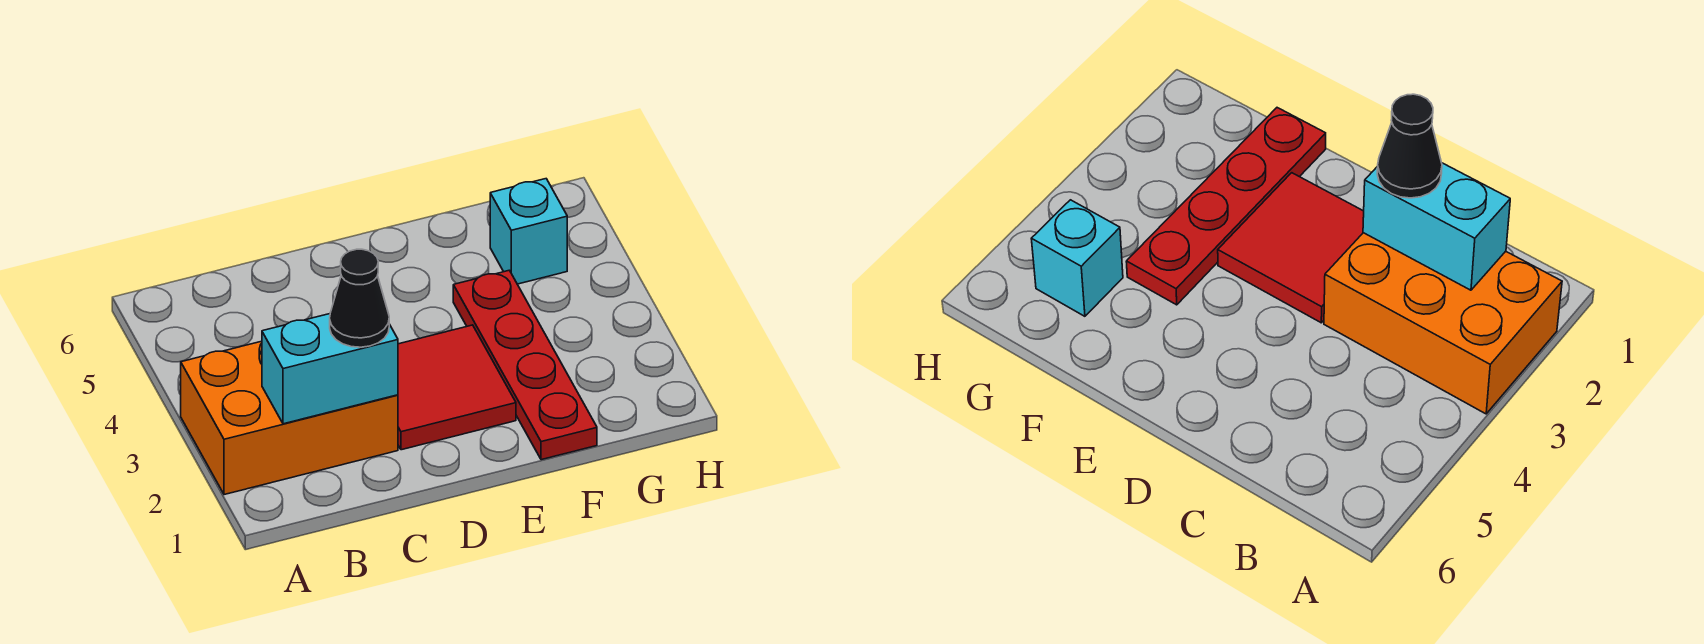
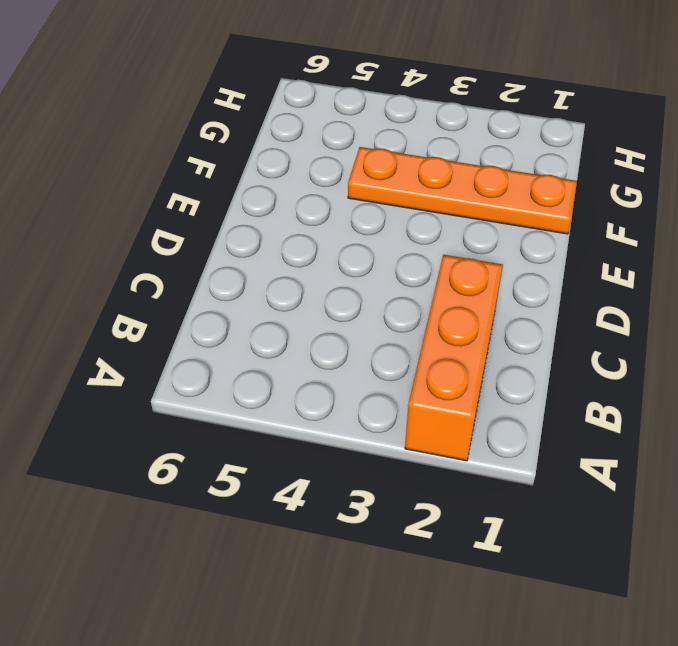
orange brick A2:C2 level 1 -> orange brick A2:C3 level 1
orange plate F1:F4 level 1 -> red plate F1:F4 level 1
none -> red tile D2:E3 level 1
none -> cyan brick G5 level 1

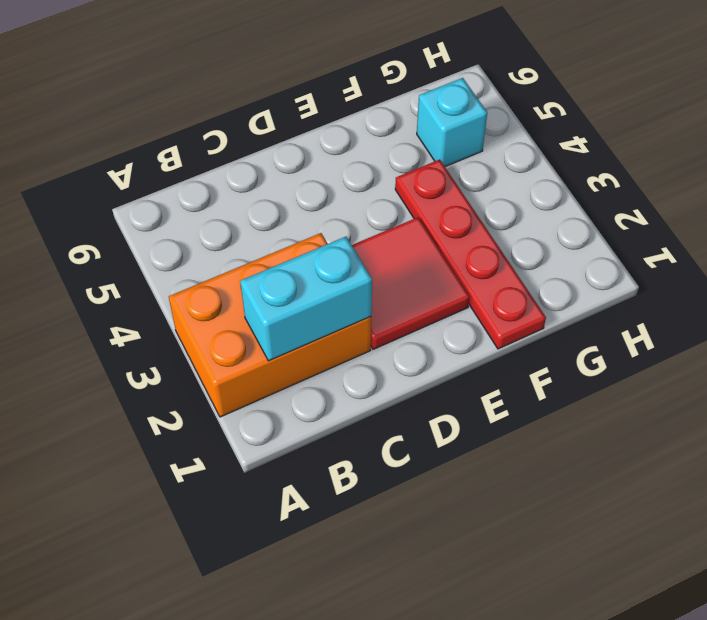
none -> black cone C2 level 3

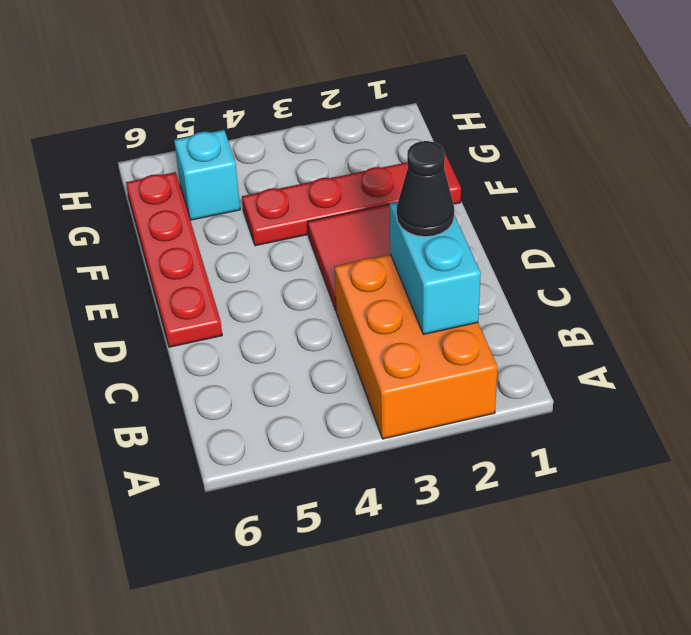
red plate D6:G6 level 1 -> none

